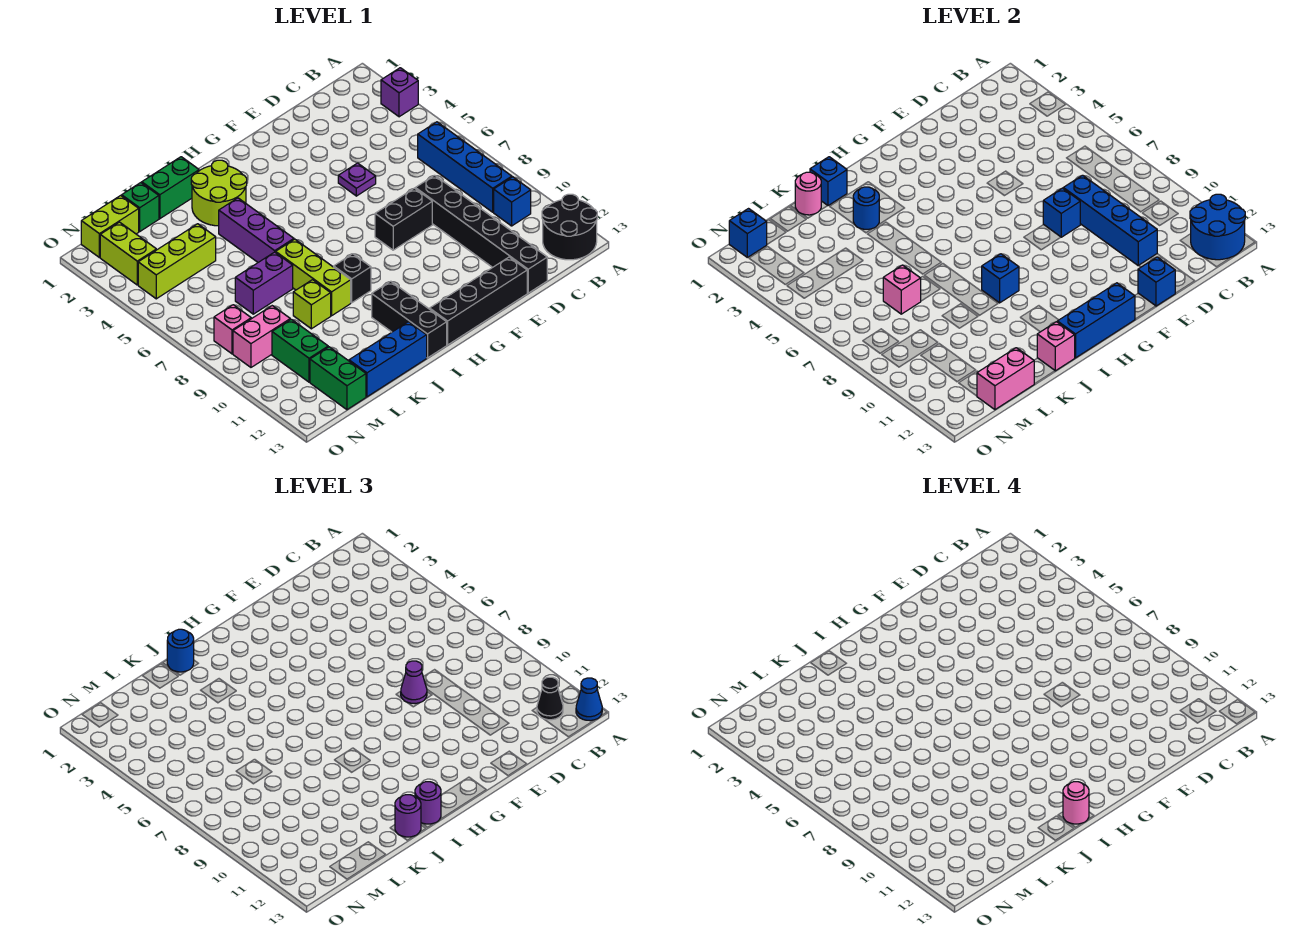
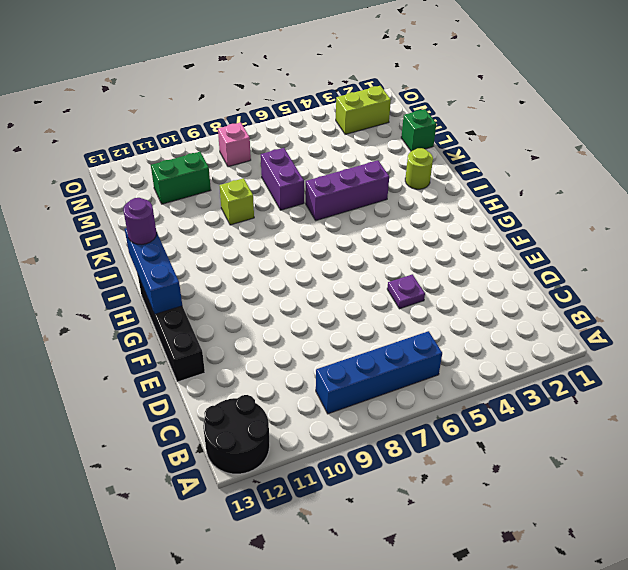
lime round brick J2 level 1 -> lime round brick I2:J3 level 1
none -> purple brick A3 level 1
none -> blue brick B10 level 1
none -> black brick D8:D13 level 1
none -> black brick E8:F8 level 1

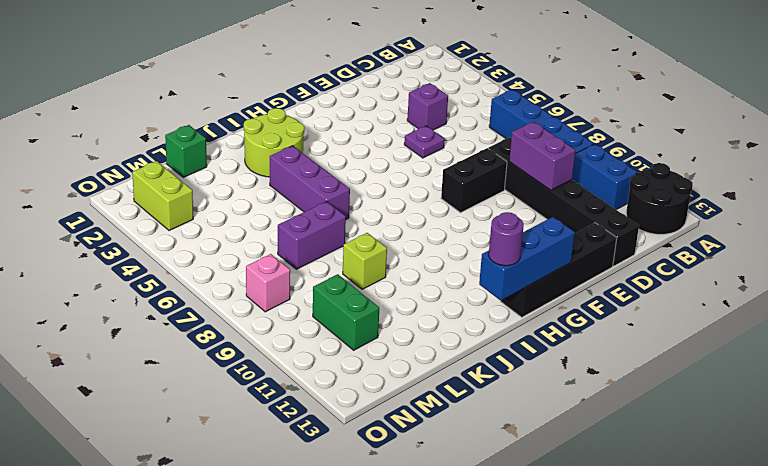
blue brick B10:B11 level 1 -> blue brick B10 level 1
purple brick D4 level 1 -> purple brick A3 level 1
purple brick D9:D10 level 2 -> blue brick D8:D11 level 2
none -> black brick I9 level 1
none -> black brick I11:I13 level 1
none -> green brick J1:K1 level 1
none -> lime brick J7:J9 level 1

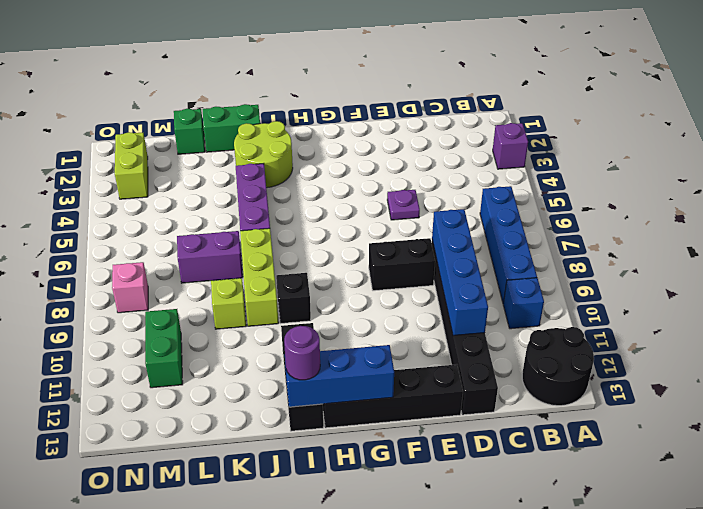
none -> blue brick J13:L13 level 1
none -> lime brick L4:N4 level 1
none -> lime brick M1:N1 level 1
none -> pink brick M9:N9 level 1

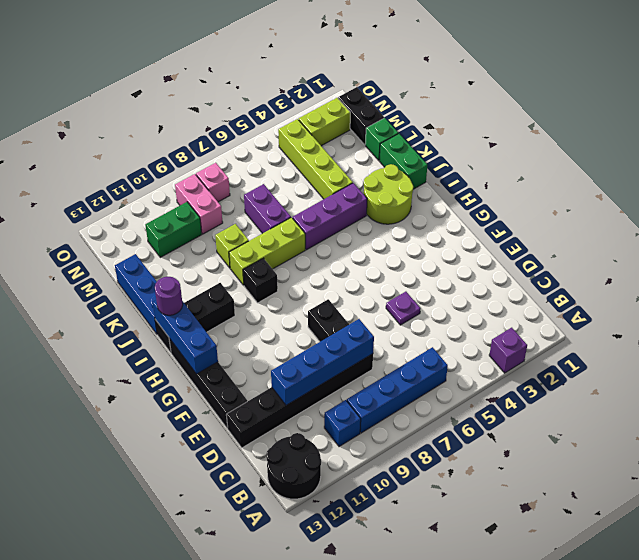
lime brick K4:N4 level 1 -> lime brick L4:N4 level 1
black brick M1:N1 level 1 -> lime brick M1:N1 level 1
none -> green brick M12:M13 level 1
none -> blue round brick A12:B13 level 2
none -> blue brick E8 level 2
none -> blue brick E13 level 2

